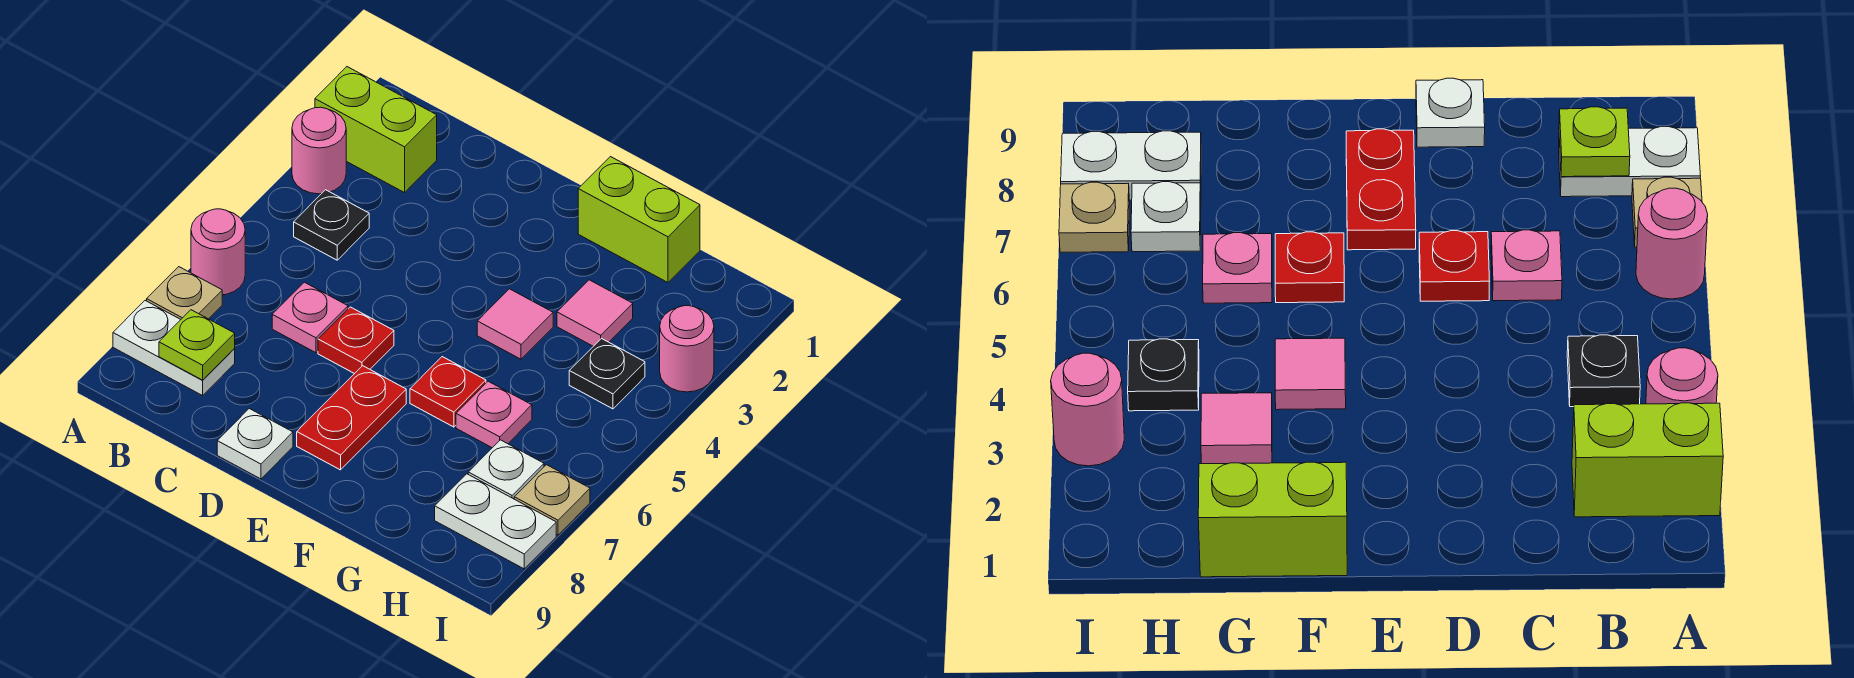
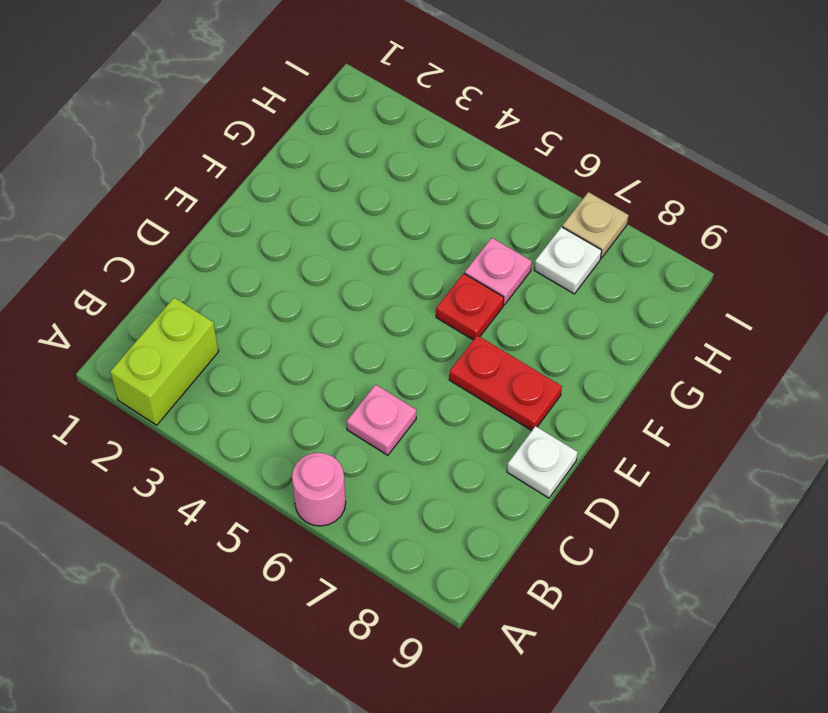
none -> pink round brick A3 level 1
none -> tan plate A7 level 1
none -> white plate A8:B8 level 1

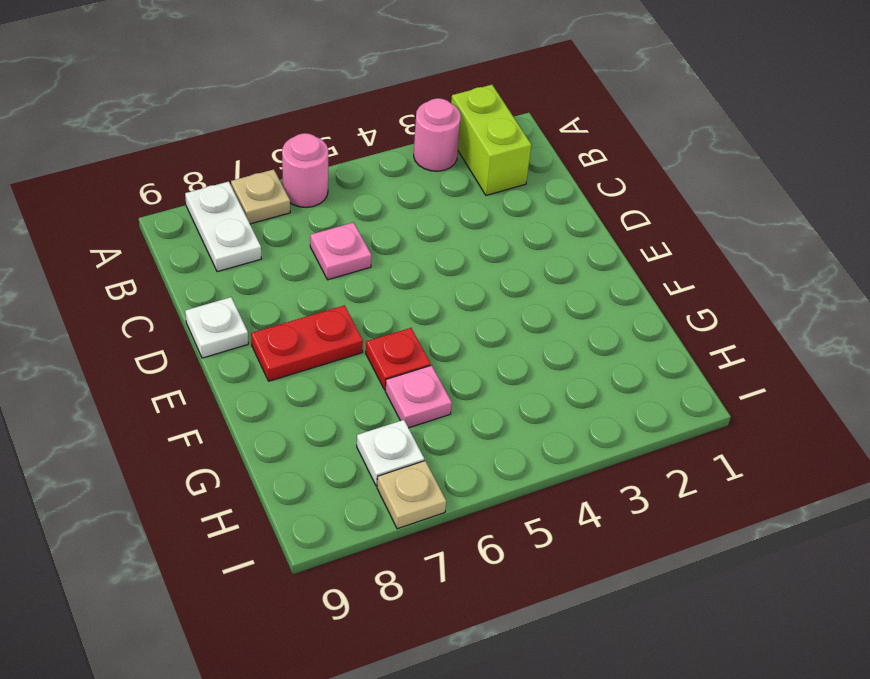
none -> black plate B4 level 1
none -> red plate D6 level 1
none -> lime brick F1:G1 level 1

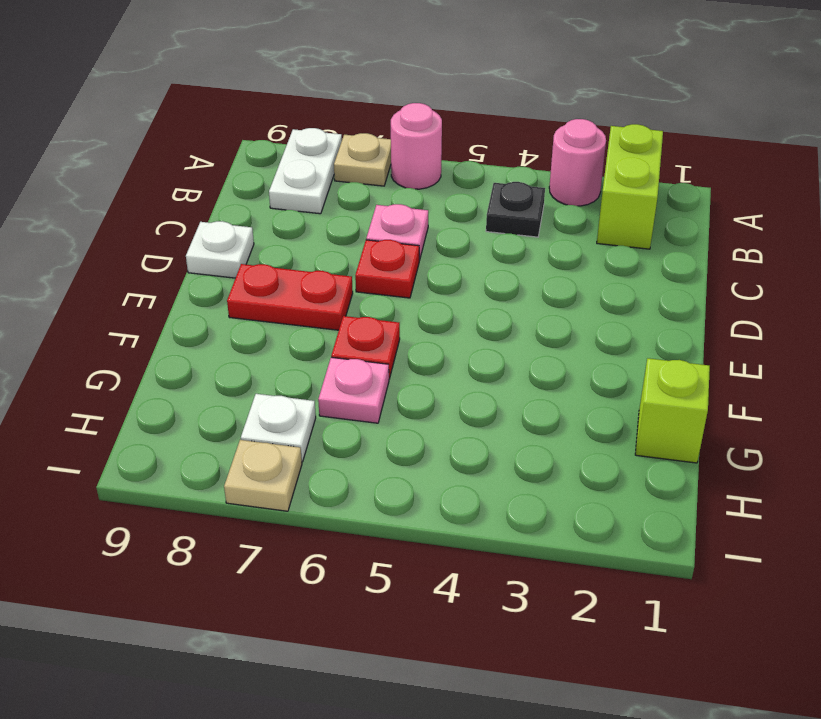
lime brick G1 level 1 -> lime brick F1:G1 level 1
none -> pink tile F4 level 1
none -> pink tile G3 level 1
none -> black plate H4 level 1

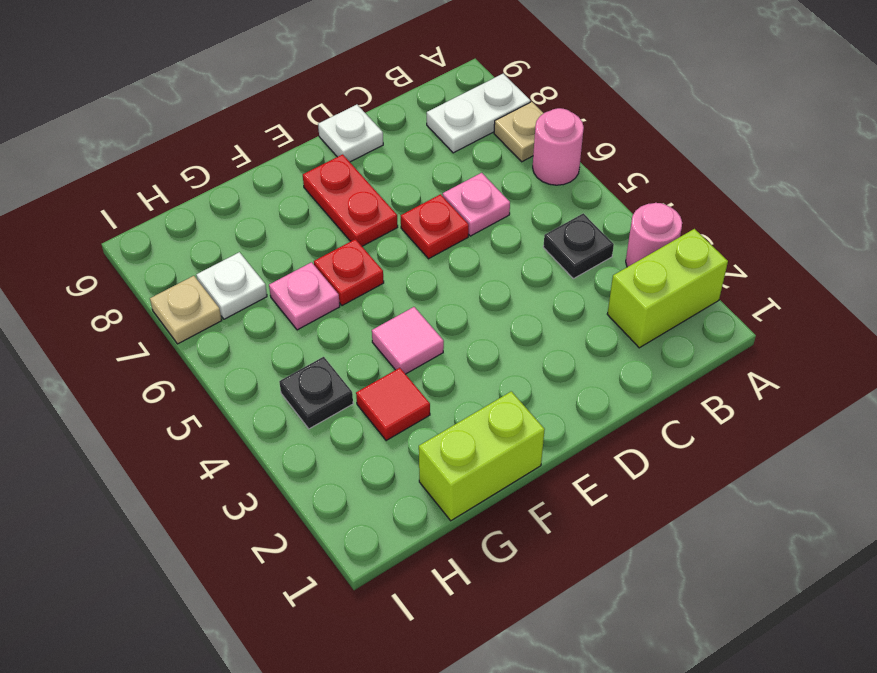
red tile G3 level 1 -> pink tile G3 level 1
none -> white plate H8:I8 level 1
none -> pink round brick I3 level 1
none -> lime plate B8 level 2

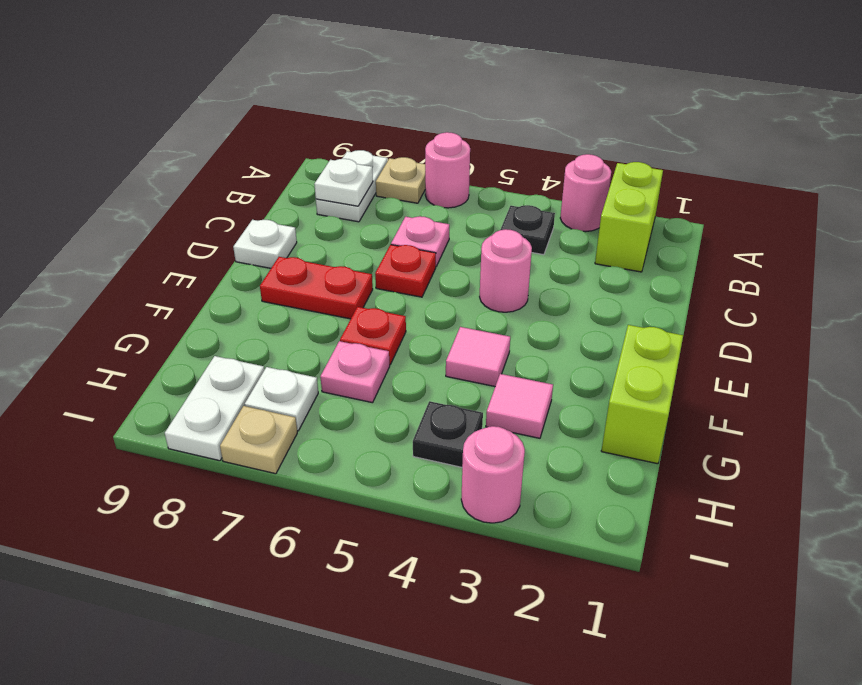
white plate B8 level 2 -> lime plate B8 level 2
pink round brick D4 level 1 -> none

